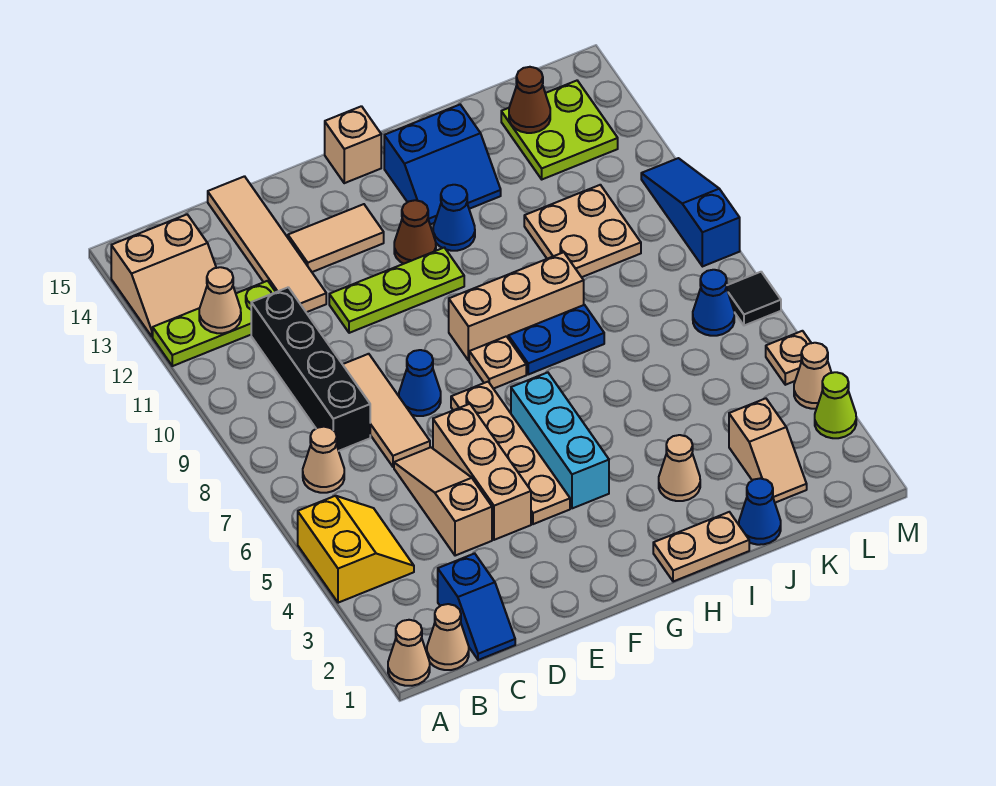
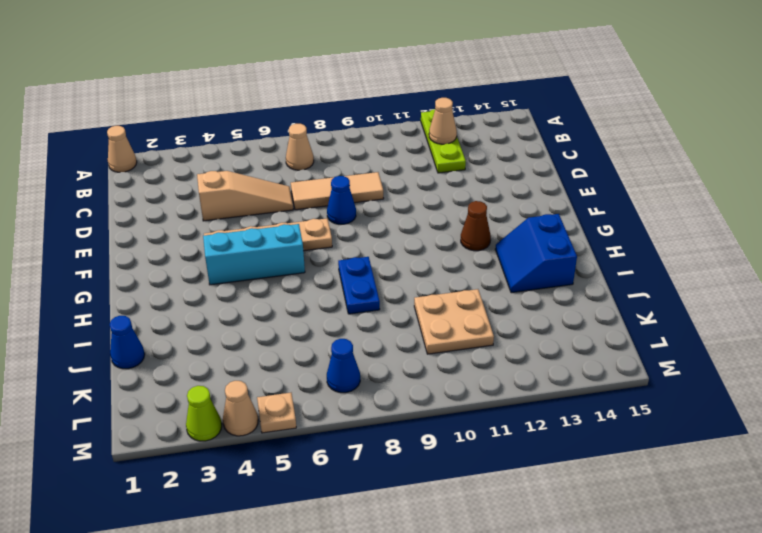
none -> yellow slope A4:B5 level 1 top A
none -> tan slope A13:B14 level 1 top 14
none -> tan cone B1 level 1
none -> blue slope C1:C2 level 1 top 2

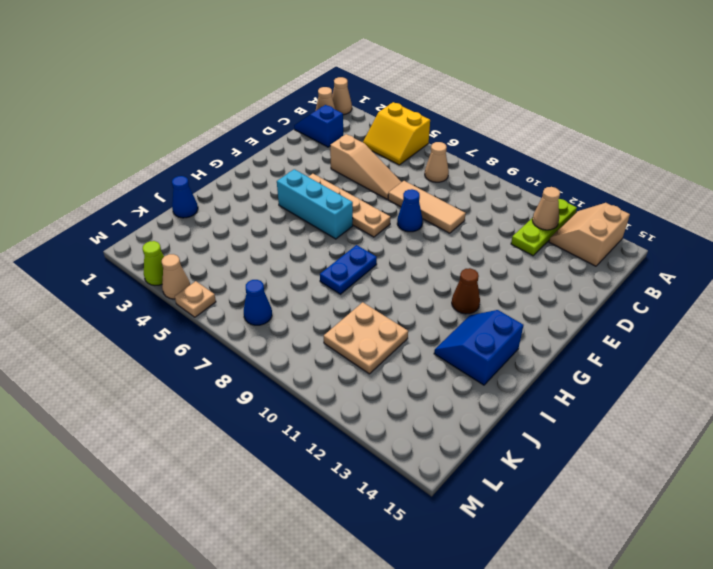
none -> black brick C8:C11 level 1
none -> tan tile D12:D15 level 1
none -> tan brick E4:E6 level 1
none -> lime plate E11:G11 level 1

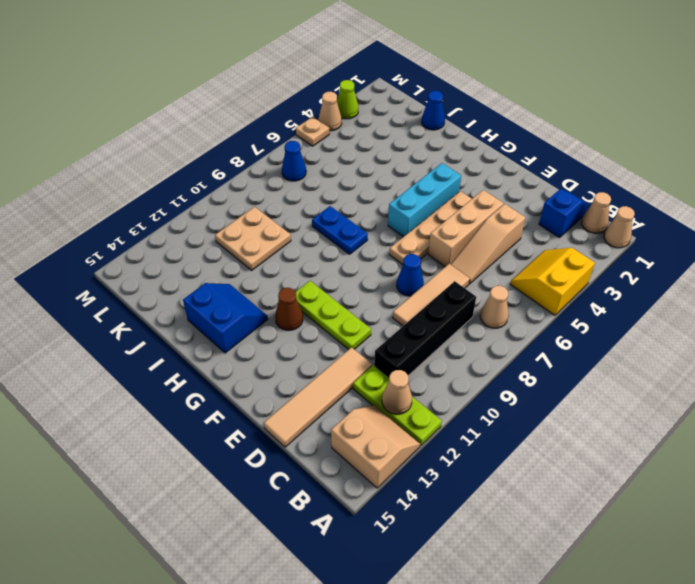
none -> tan tile E13:F13 level 1
none -> tan plate G8 level 1
none -> tan brick G9:I9 level 1
none -> tan brick G15 level 1

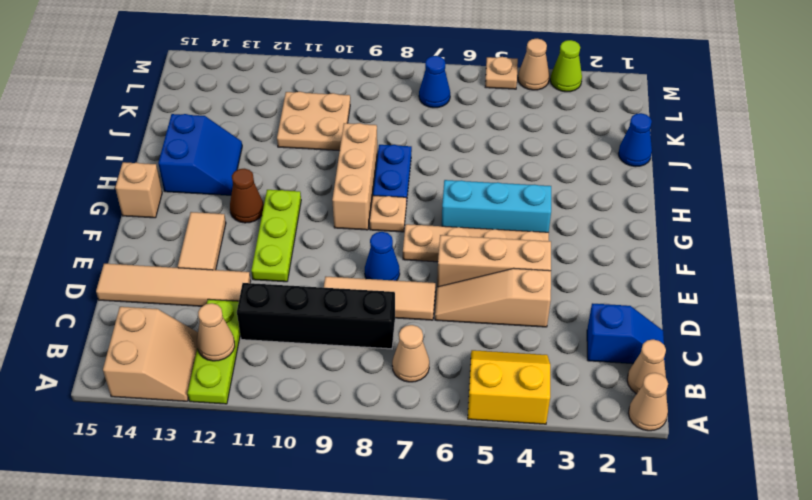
none -> tan plate H1:I1 level 1
none -> blue cone H12 level 1
none -> tan cone I3 level 1
none -> tan slope K2:K3 level 1 top 3

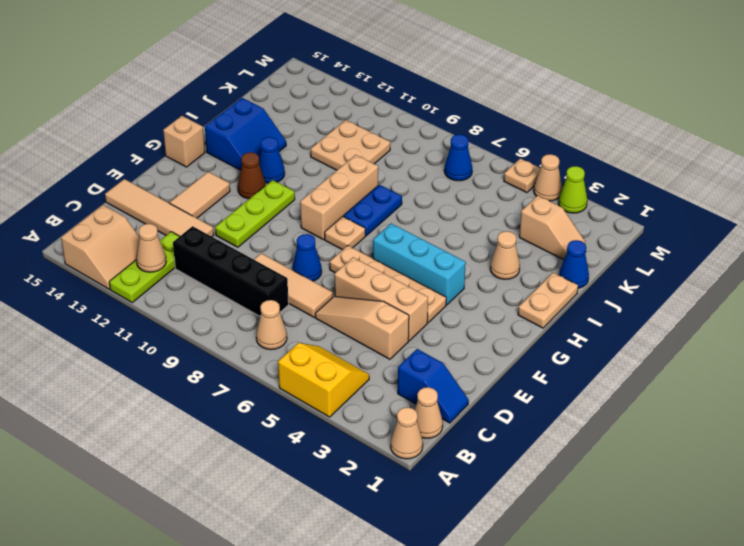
none -> lime plate K13:L14 level 1
none -> black tile M7 level 1
none -> blue slope M9:M11 level 1 top 9
none -> brown cone K14 level 2

